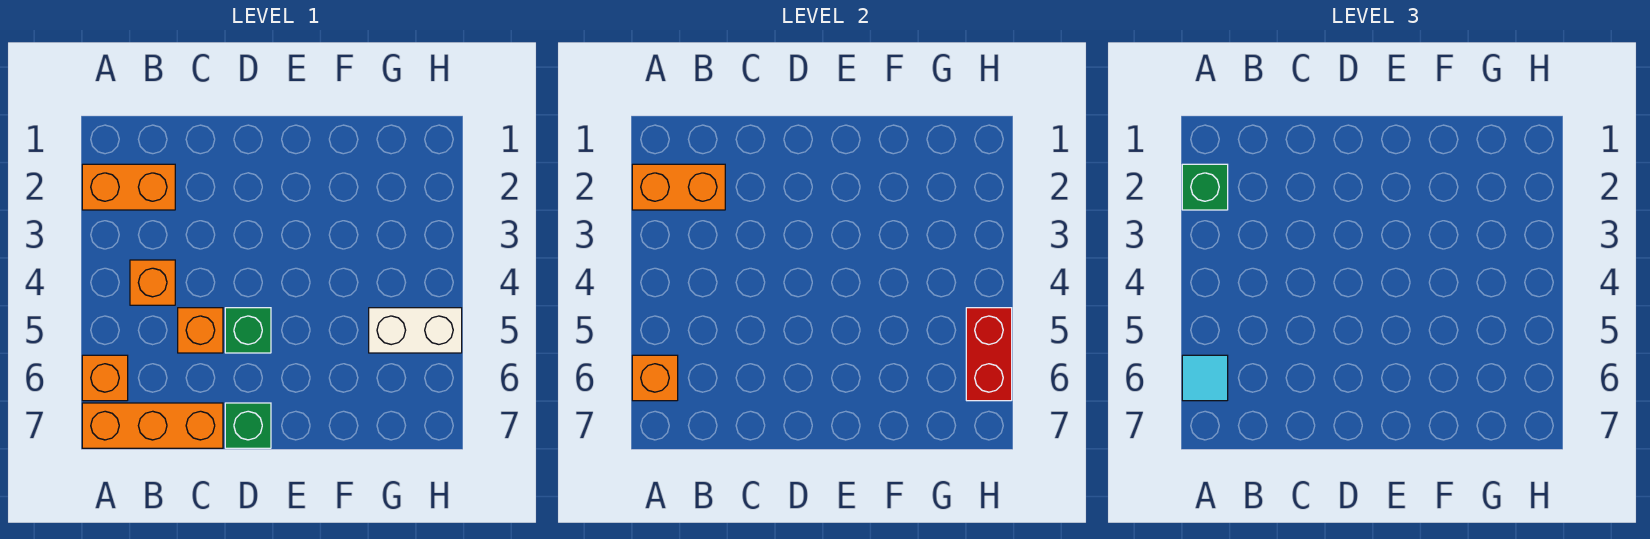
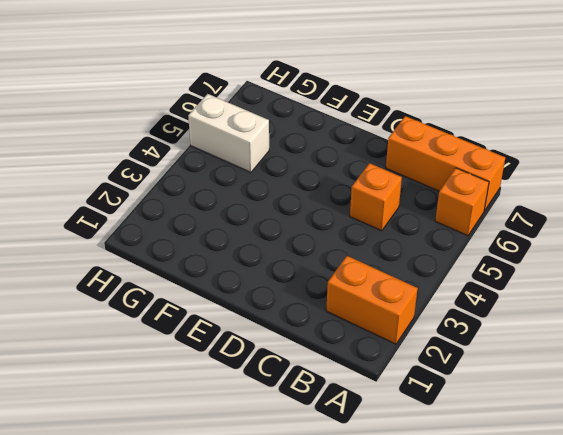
none -> orange brick B4 level 1
none -> green brick D5 level 1
none -> green brick D7 level 1

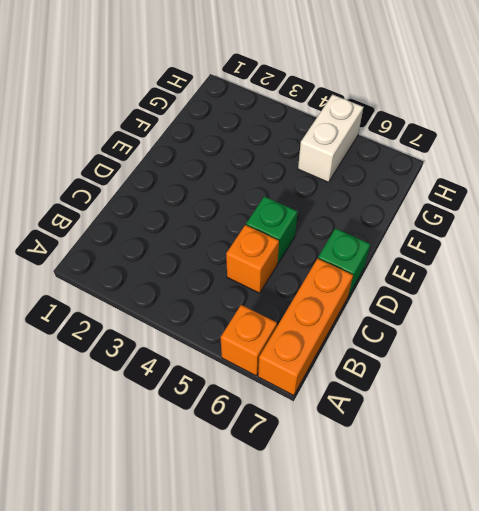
none -> orange brick A2:B2 level 1
none -> orange brick B4 level 1
none -> orange brick A2:B2 level 2

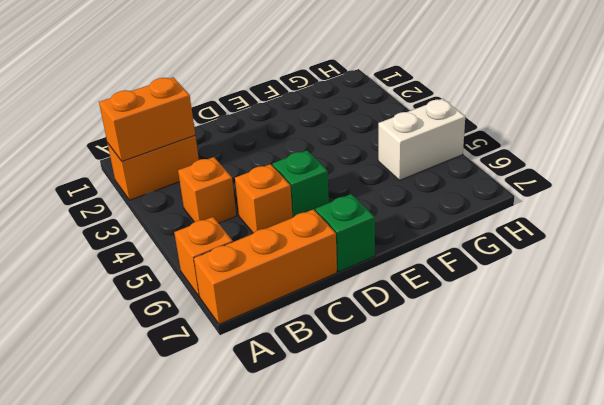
none -> orange brick A6 level 2
none -> red brick H5:H6 level 2
none -> green brick A2 level 3

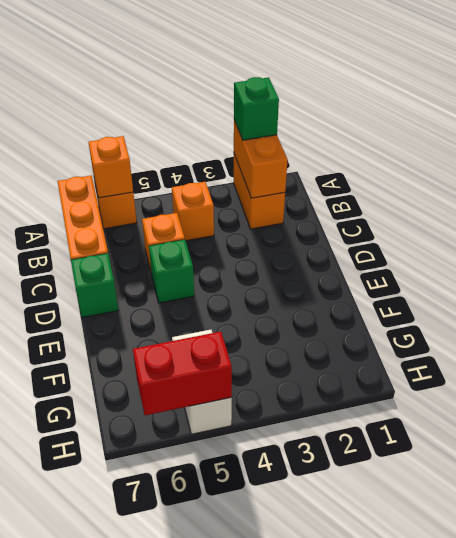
none -> cyan tile A6 level 3

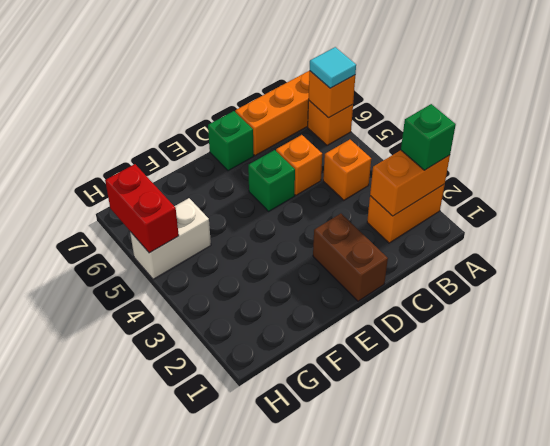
brown brick D1:D2 level 1 -> none

